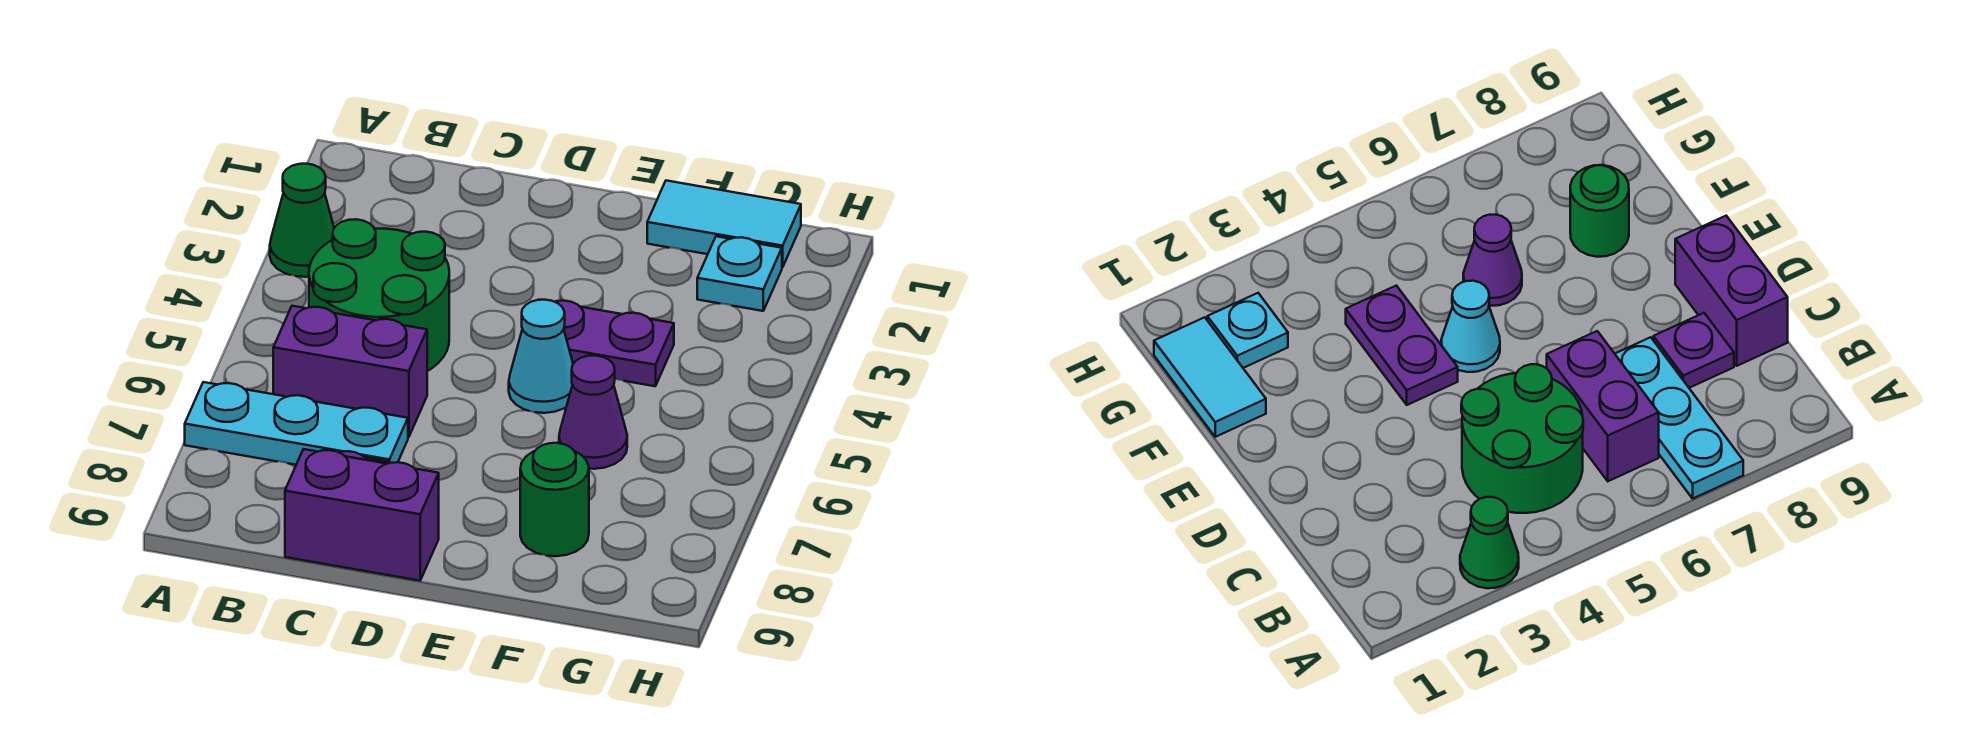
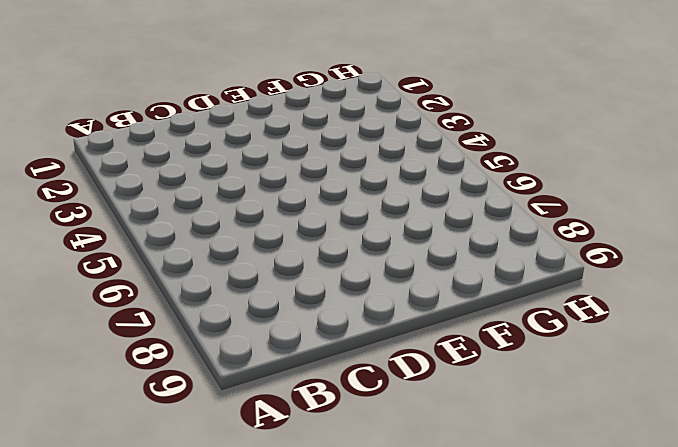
none -> green cone A3 level 1
none -> cyan plate A7:C7 level 1
none -> green round brick B4:C5 level 1

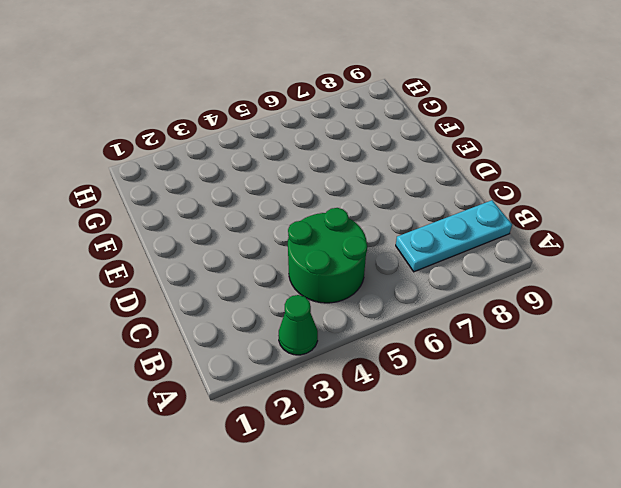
cyan plate B7:B9 level 1 -> cyan plate A7:C7 level 1
none -> purple brick B6:C6 level 1
none -> purple plate C8 level 1
none -> purple brick C9:D9 level 1

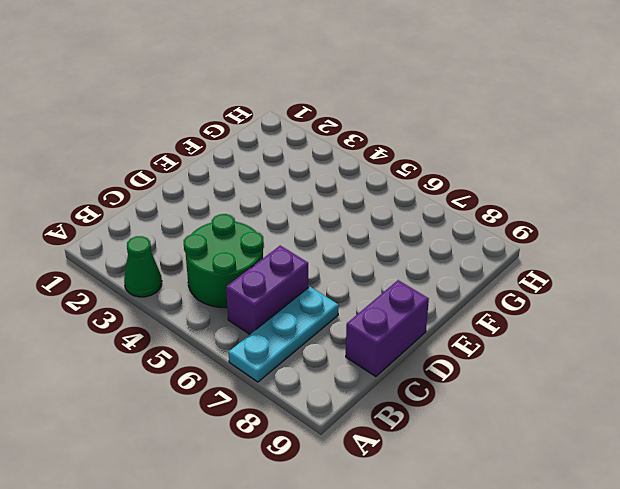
none -> purple plate C8 level 1
none -> purple plate E4:F4 level 1
none -> cyan cone E5 level 1

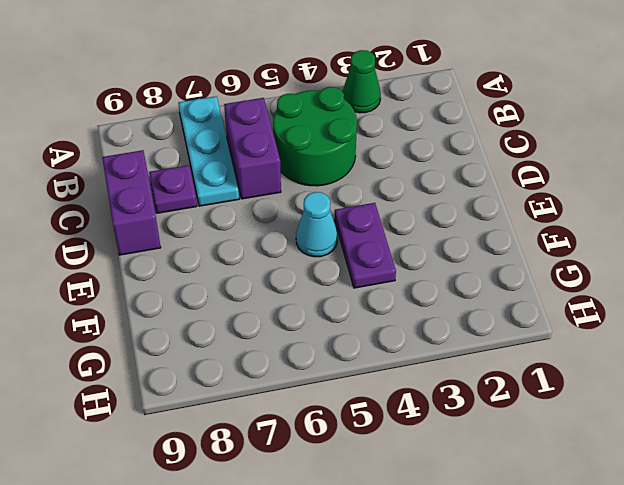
none -> cyan tile F1:G1 level 1
none -> purple cone F6 level 1
none -> green round brick F8 level 1

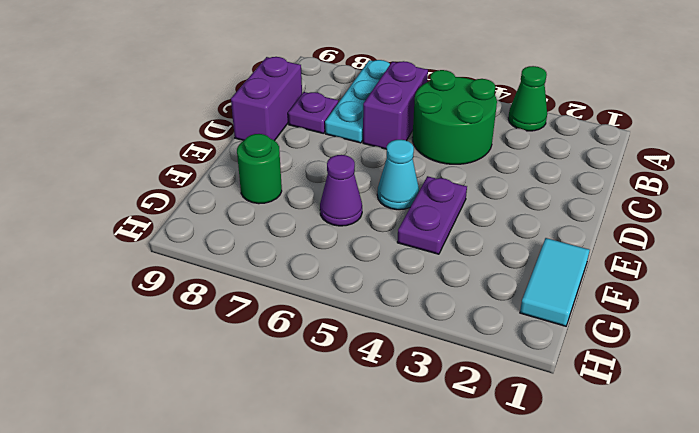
none -> cyan plate G2 level 1

